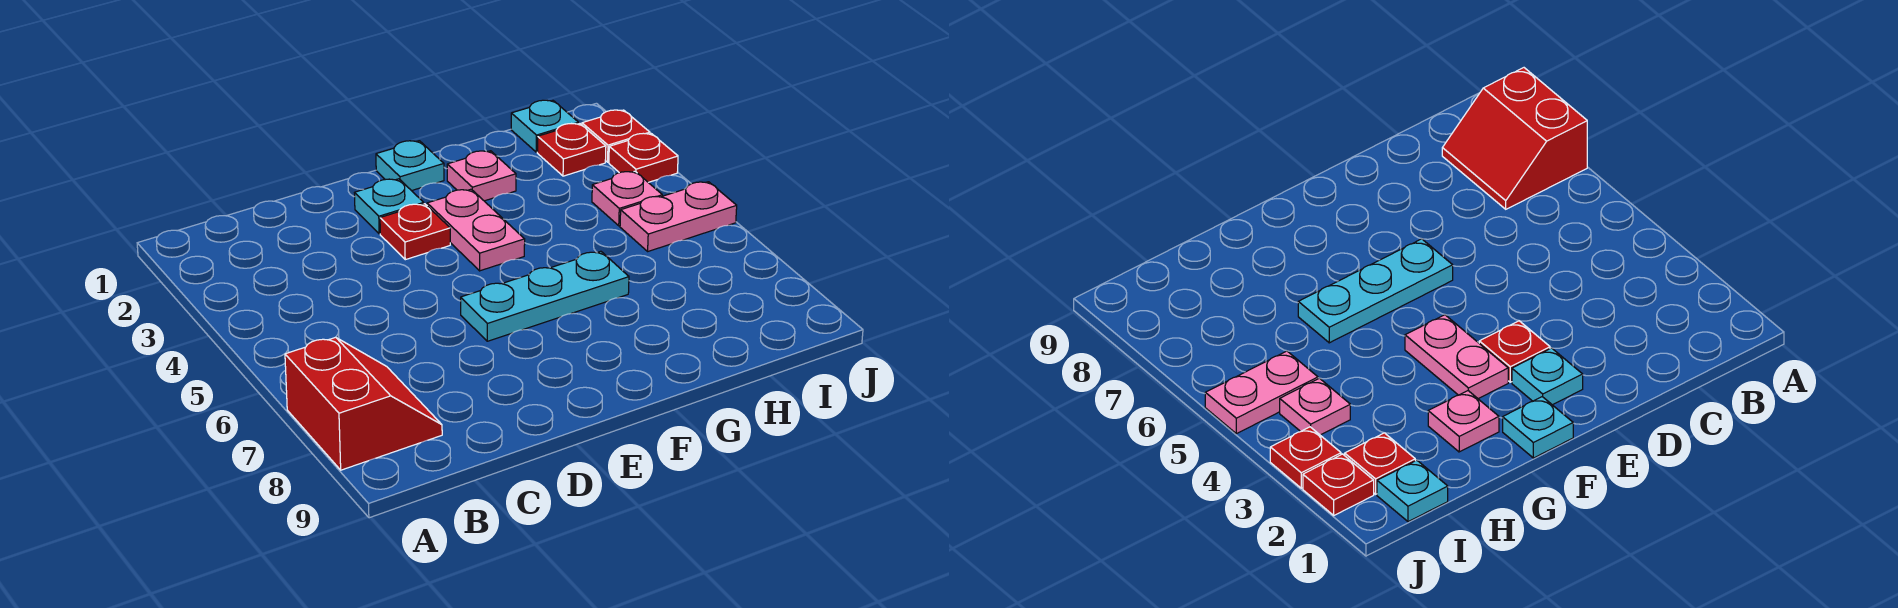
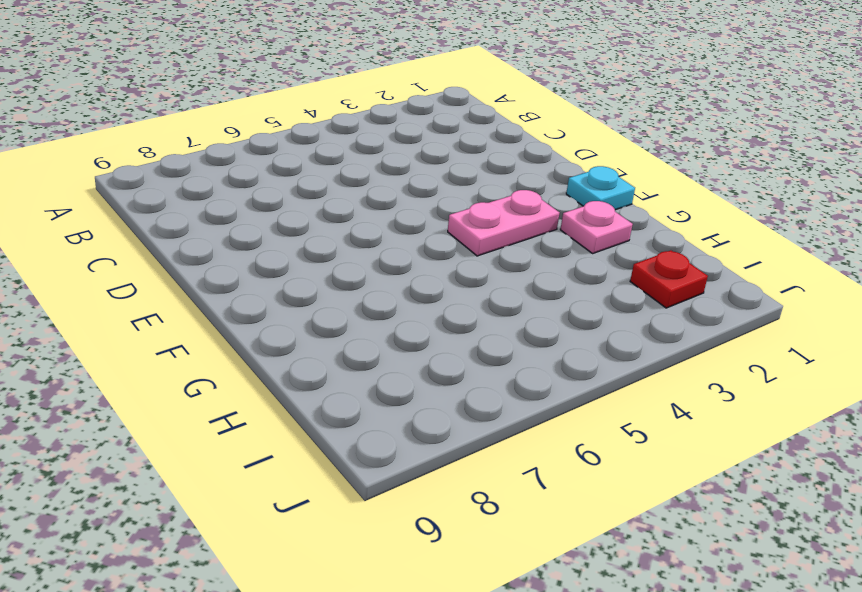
none -> red slope A7:B8 level 1 top A
none -> cyan plate E2 level 1
none -> red plate E3 level 1

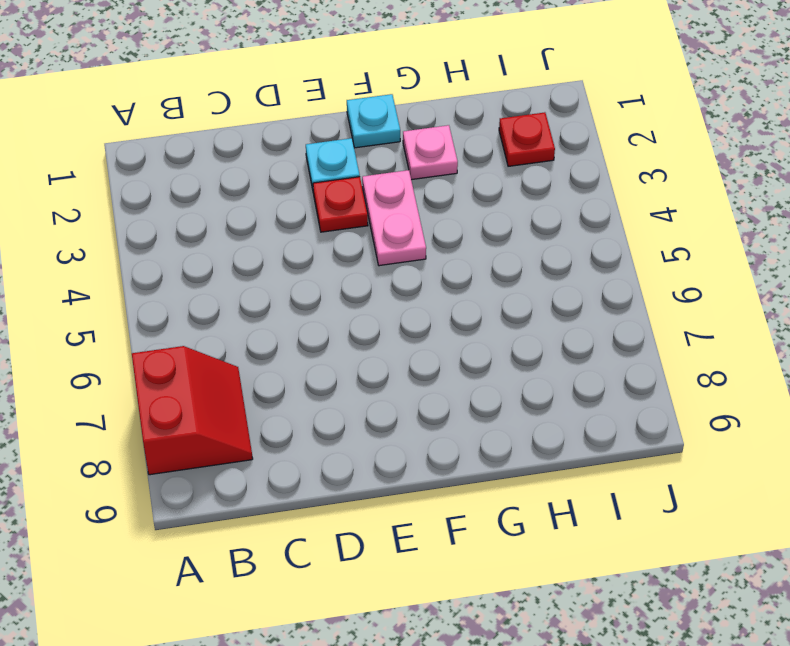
none -> cyan plate E6:G6 level 1
none -> cyan plate I1 level 1
none -> pink plate I4 level 1

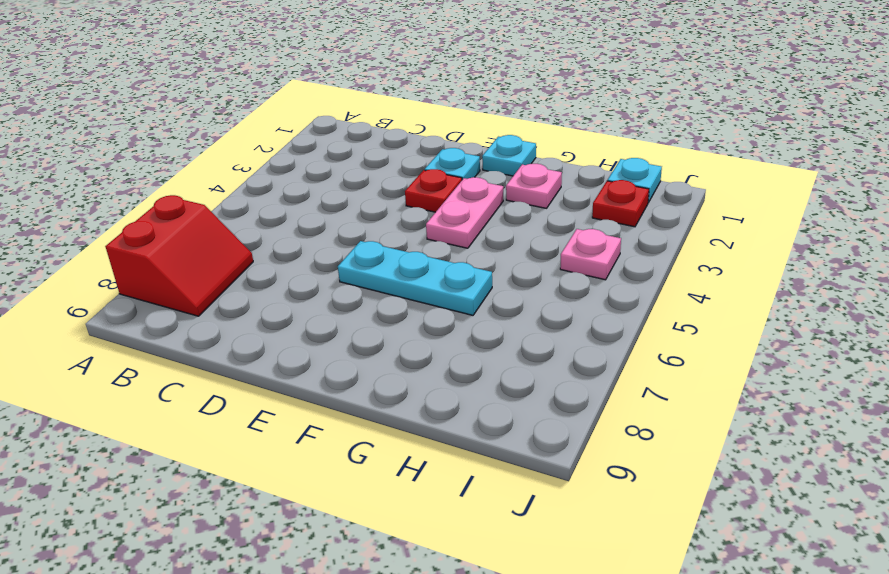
none -> pink plate I5:J5 level 1
none -> red plate J2 level 1
none -> red plate J3 level 1

